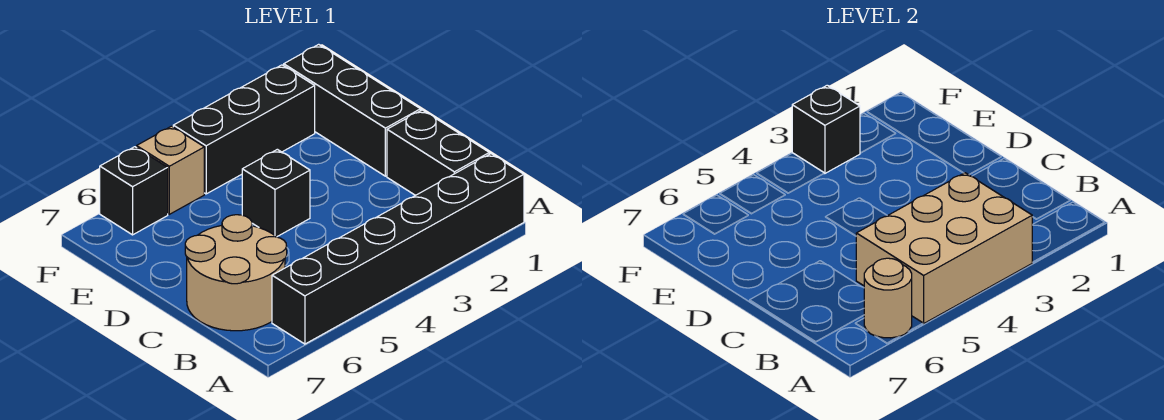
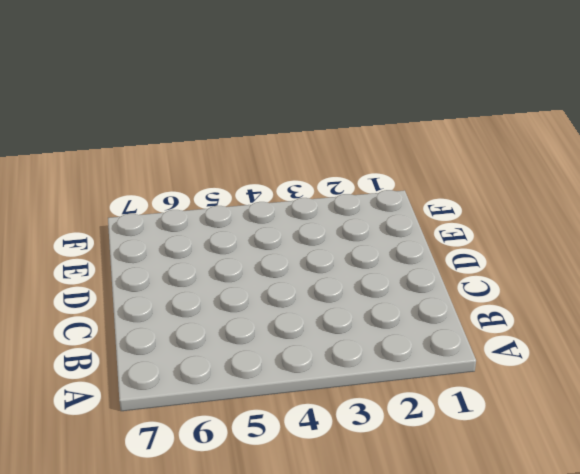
none -> black brick A1:A6 level 1
none -> black brick B1:C1 level 1

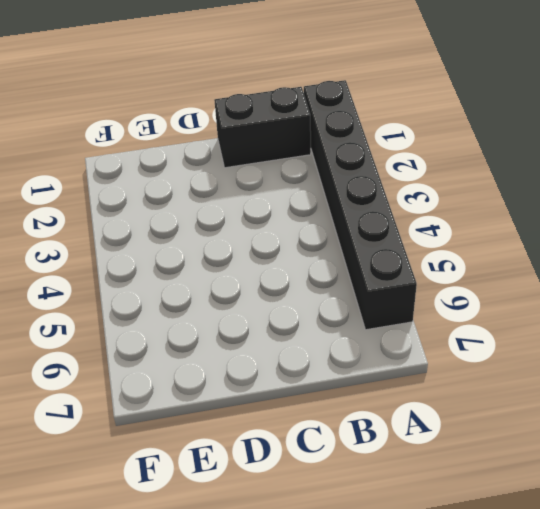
none -> tan round brick B6:C7 level 1
none -> black brick D1:F1 level 1

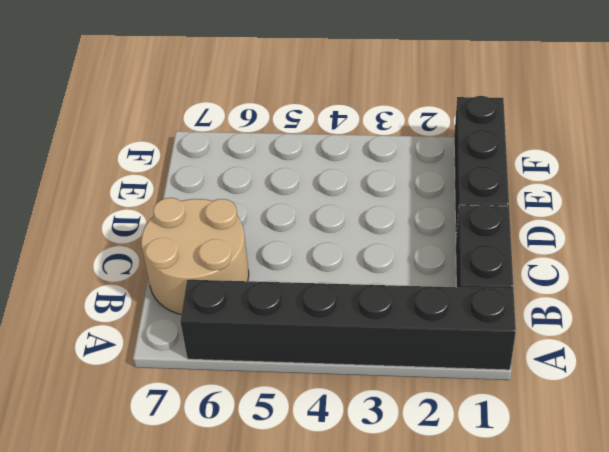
none -> black brick D4 level 1
none -> black brick F2:F4 level 1

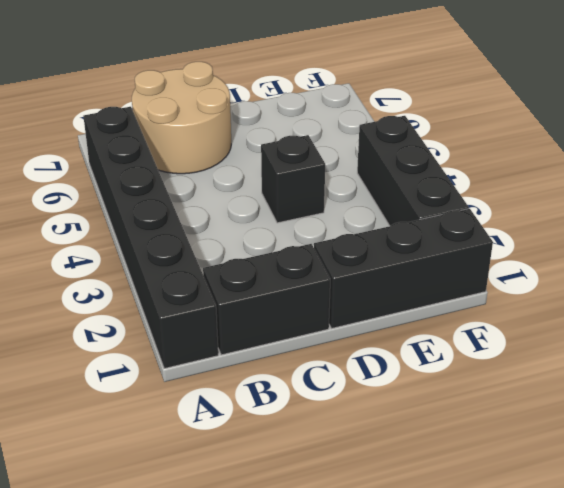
none -> tan brick F5 level 1
none -> black brick F6 level 1

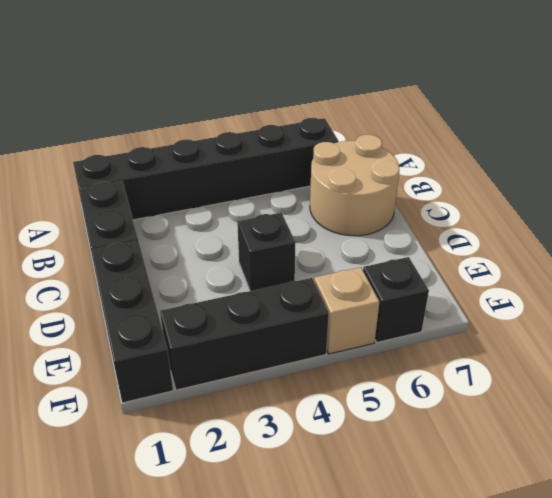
none -> tan brick A3:B5 level 2
none -> tan round brick A6 level 2

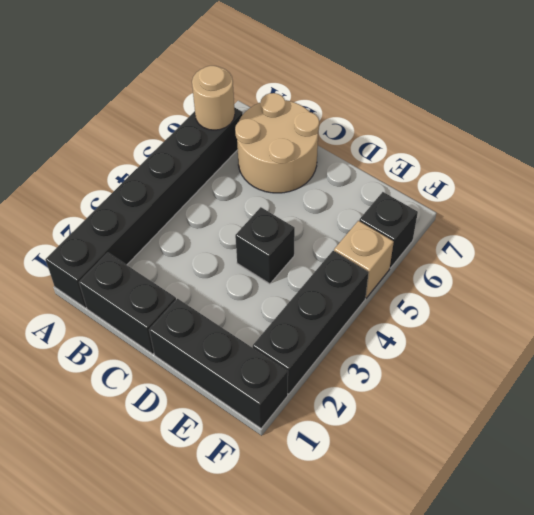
none -> tan brick A3:B5 level 2
none -> black brick F3 level 2

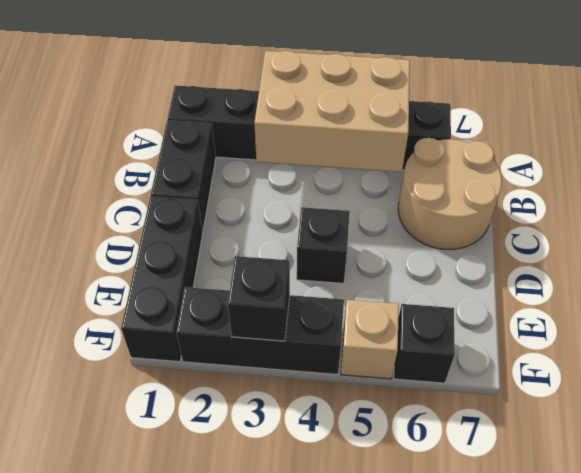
none -> tan round brick A6 level 2

